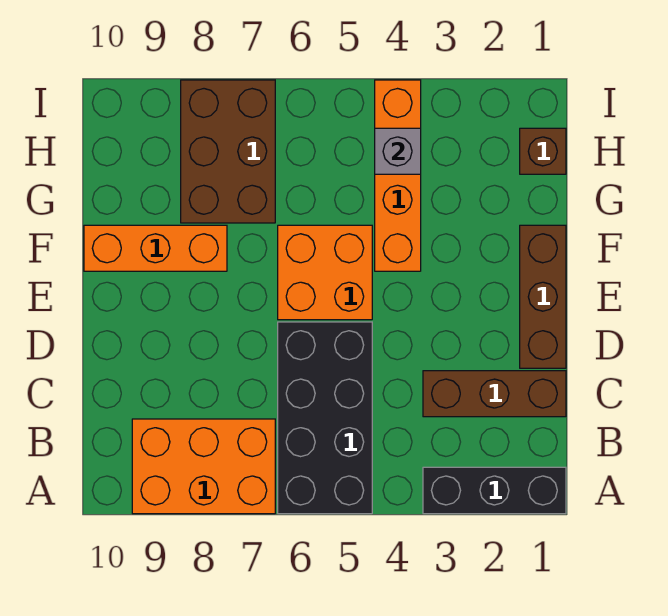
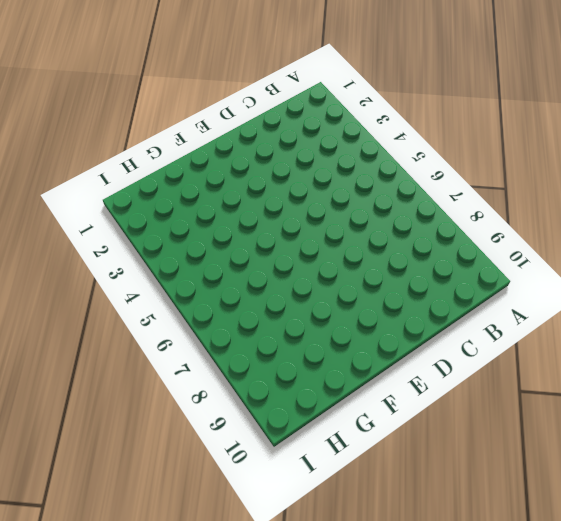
none -> black brick A1:A3 level 1
none -> black brick A5:D6 level 1

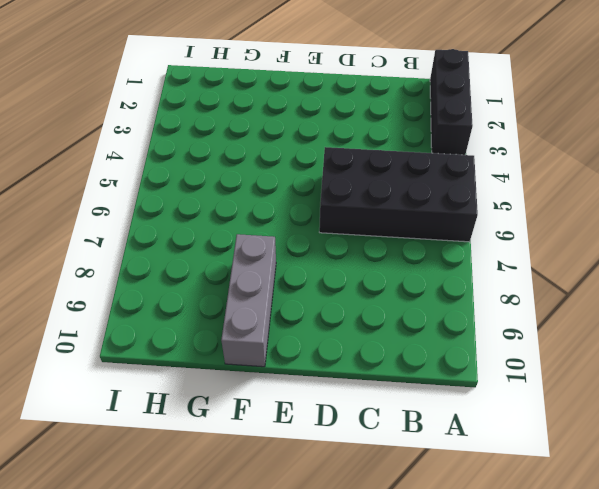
grey brick F8:F10 level 1 -> orange brick F8:F10 level 1
none -> orange brick A7:B9 level 1
none -> brown brick C1:C3 level 1

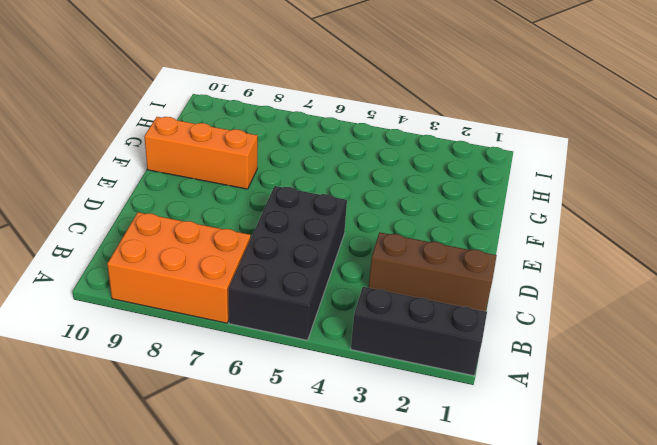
none -> brown brick D1:F1 level 1
none -> orange brick E5:F6 level 1

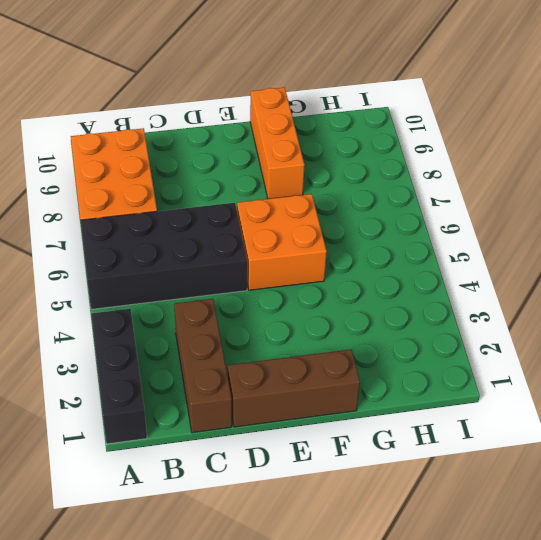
none -> orange brick F4:I4 level 1
none -> brown brick G7:I8 level 1

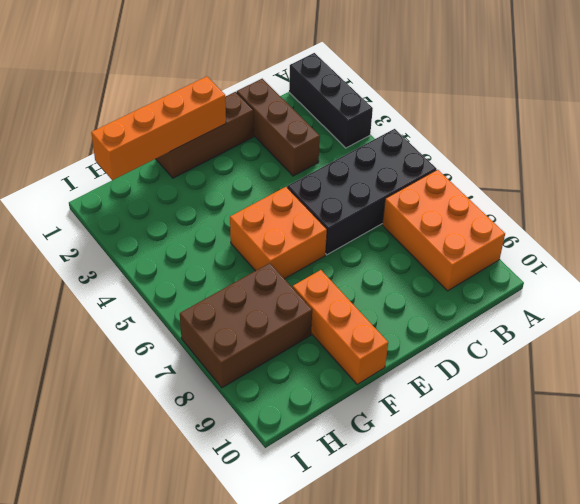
orange brick E1:H1 level 2 -> orange brick F4:I4 level 1
none -> brown brick H1 level 1
none -> grey brick H4 level 2

